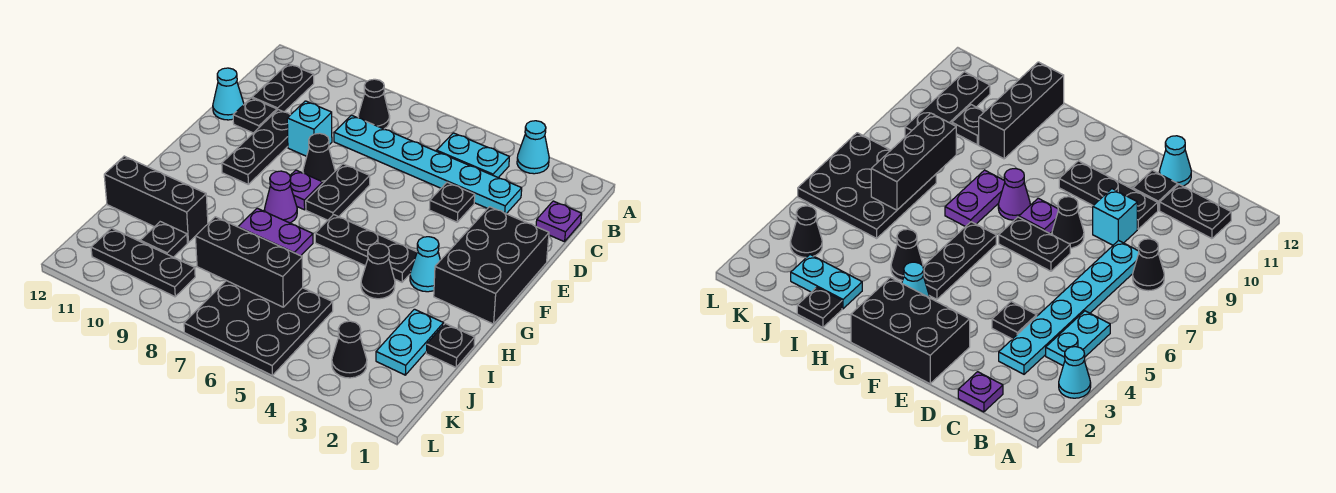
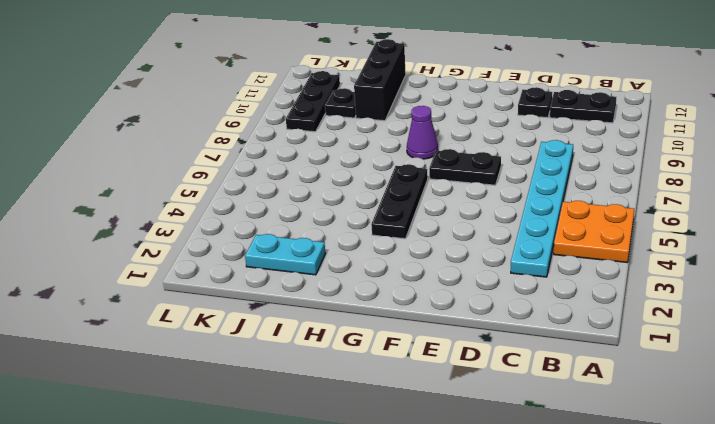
orange plate A4:B5 level 1 -> cyan plate B4:B5 level 1
none -> cyan cone A3 level 1
none -> black cone B8 level 1
none -> purple plate C1 level 1

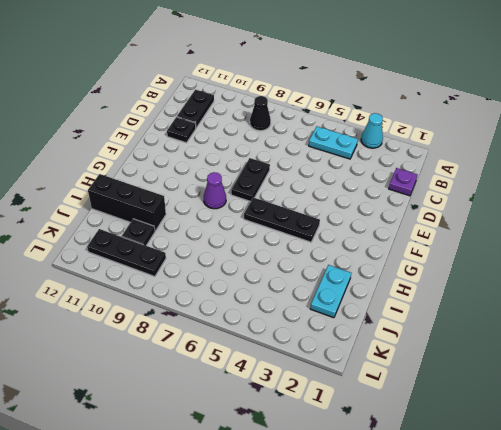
none -> cyan plate C3:C8 level 1
none -> black plate D4 level 1
none -> cyan brick D9 level 1

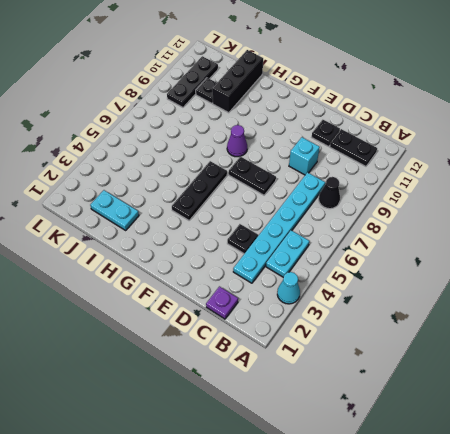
none -> black plate D10:F10 level 1
none -> cyan cone D12 level 1
none -> black brick E1:G2 level 1

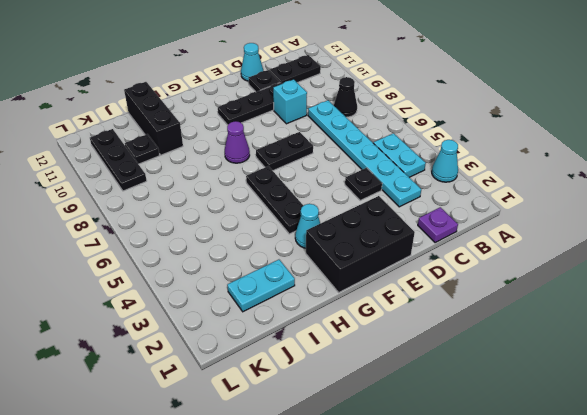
none -> black cone E8 level 1
none -> purple plate F8 level 1
none -> black cone H4 level 1

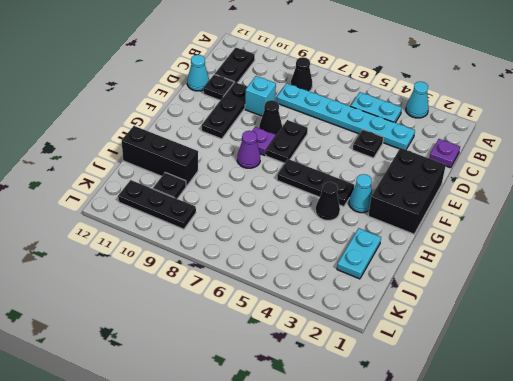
none -> purple plate H7:H8 level 1
none -> black plate I1 level 1
none -> black plate J5:L7 level 1

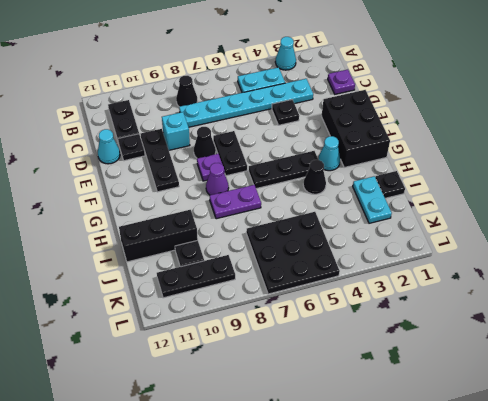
none -> black cone K3 level 1
none -> black brick J6:J8 level 2

